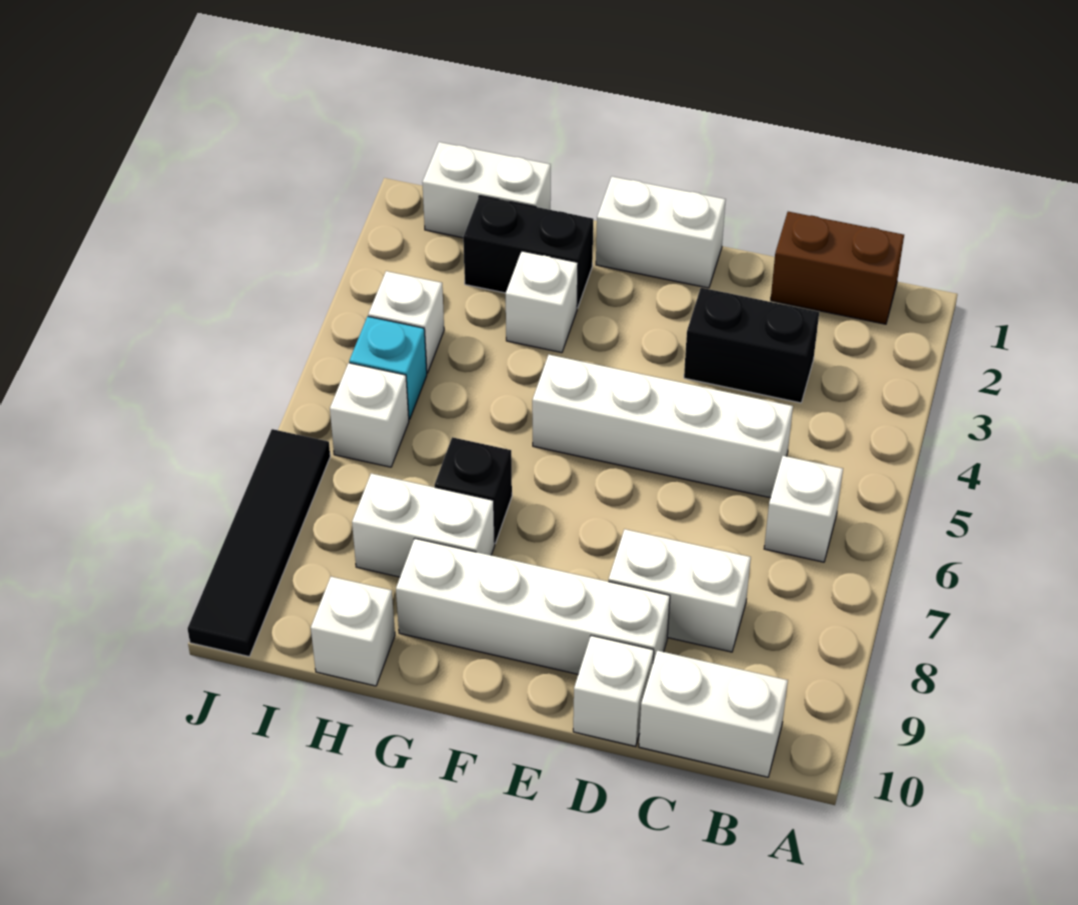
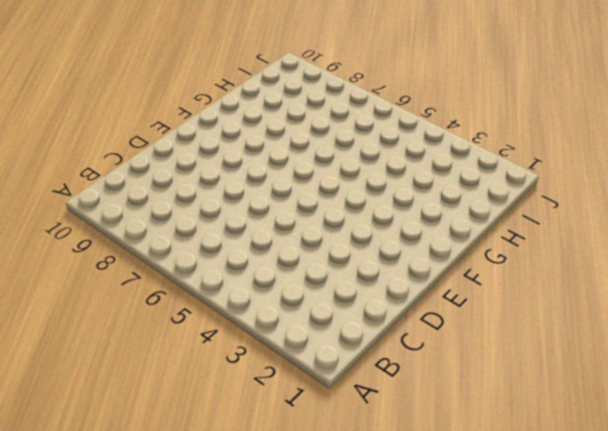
none -> brown brick B1:C1 level 1
none -> white brick B6 level 1
none -> white brick B10:C10 level 1

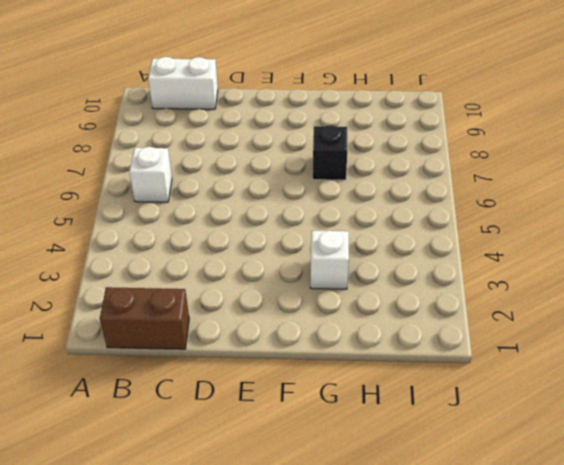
none -> black brick C3:D3 level 1
none -> white brick C5:F5 level 1
none -> white brick C8:D8 level 1

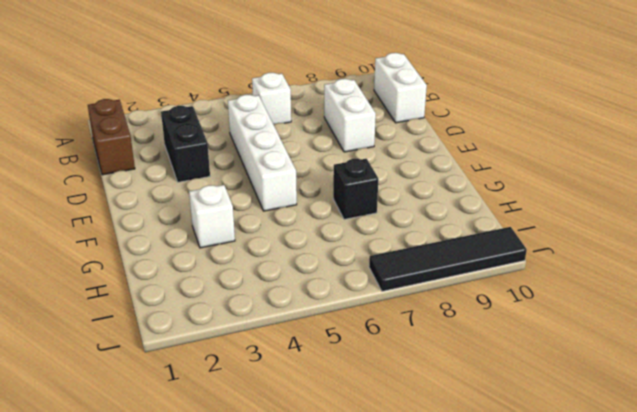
none -> white brick D9:G9 level 1
none -> white brick D10 level 1
none -> white brick E1:F1 level 1

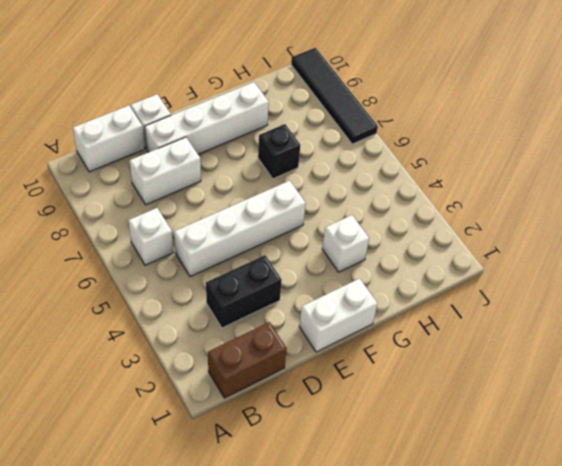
none -> black brick G2:H2 level 1
none -> white brick G8:H8 level 1
none -> white brick H1:I1 level 1

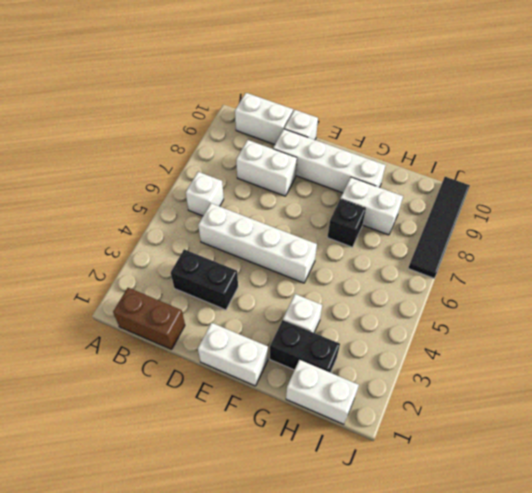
none -> white brick H10 level 1
none -> white brick I4 level 1
none -> cyan brick I5 level 1

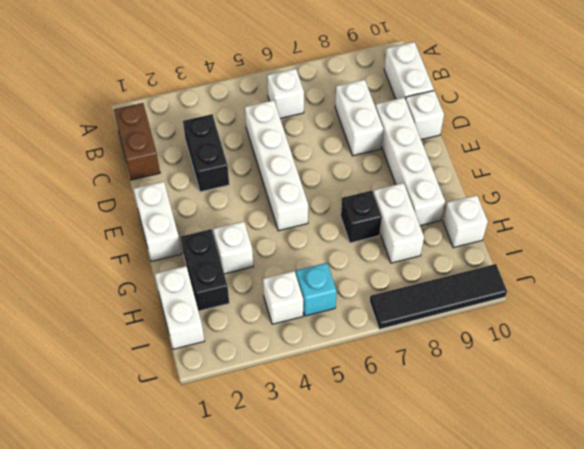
none -> white brick I6 level 1

